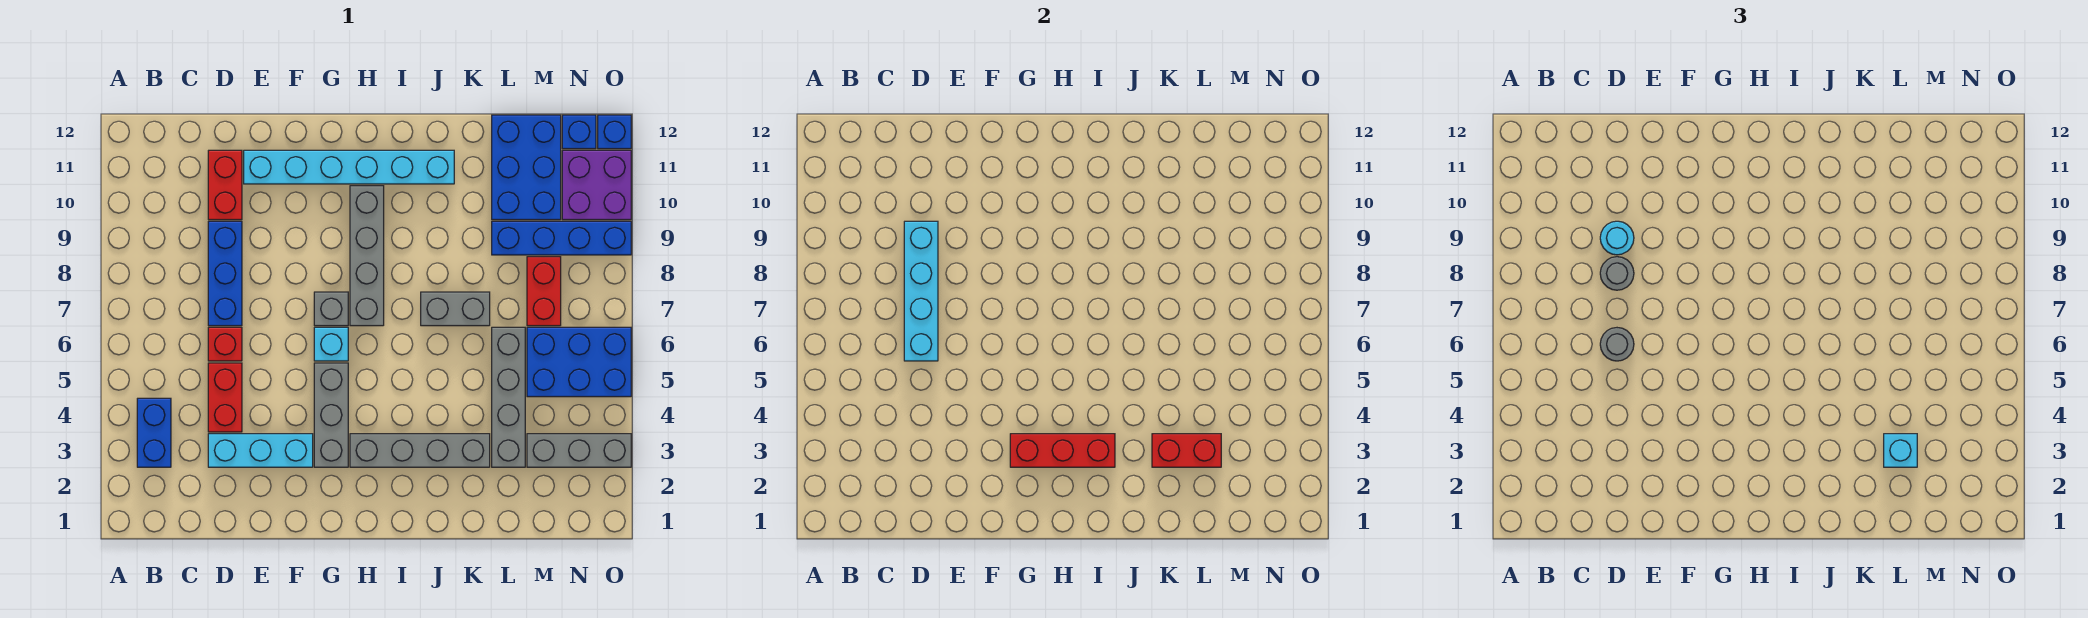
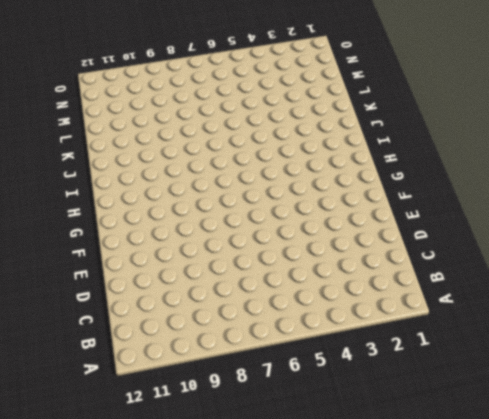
none -> blue brick B3:B4 level 1
none -> cyan brick D3:F3 level 1
none -> red brick D4:D5 level 1

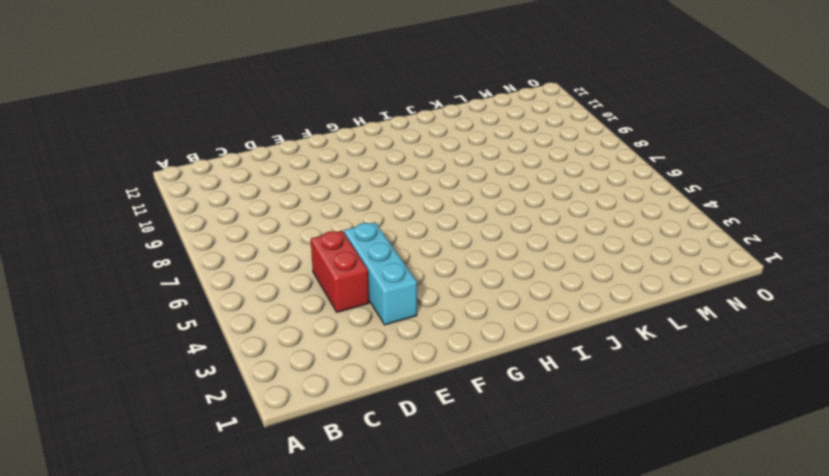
cyan brick E3:E5 level 1 -> cyan brick D3:F3 level 1
none -> blue brick B3:B4 level 1
none -> red brick D6 level 1
none -> blue brick D7:D9 level 1

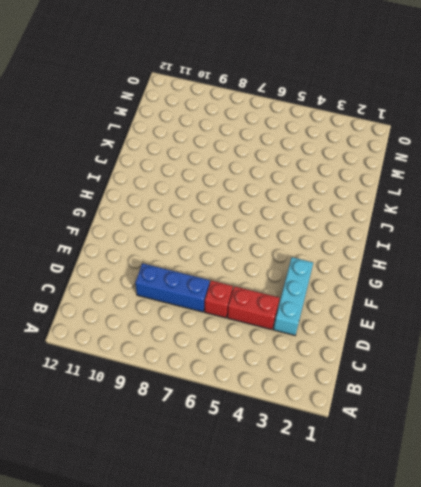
none -> blue brick B3:B4 level 1
none -> red brick D10:D11 level 1
none -> cyan brick E11:J11 level 1

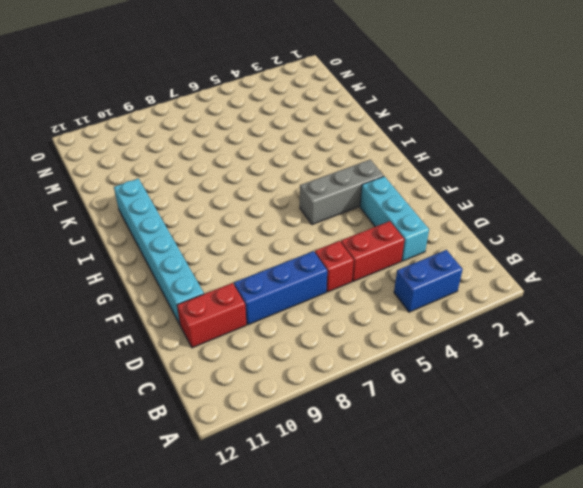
none -> cyan brick G6 level 1
none -> grey brick G7 level 1
none -> grey brick H3:K3 level 1

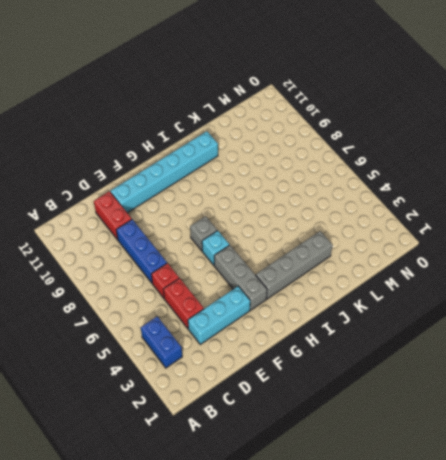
none -> grey brick H7:H10 level 1
none -> grey brick J7:K7 level 1
none -> grey brick L3:L6 level 1

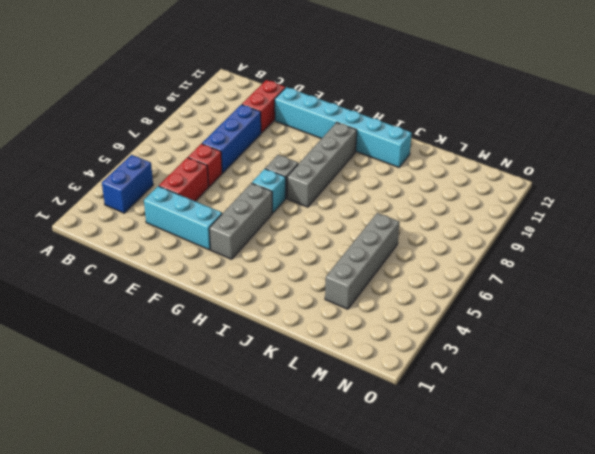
none -> grey brick H3:K3 level 1
none -> grey brick J7:K7 level 1
none -> blue brick L9:O9 level 1

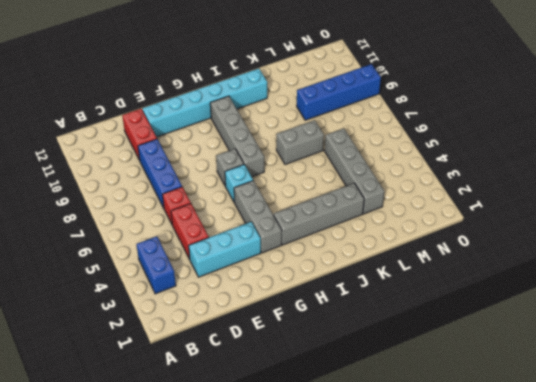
none -> blue brick L10:M12 level 1
none -> grey brick M3:O3 level 1
none -> blue brick M5:O6 level 1

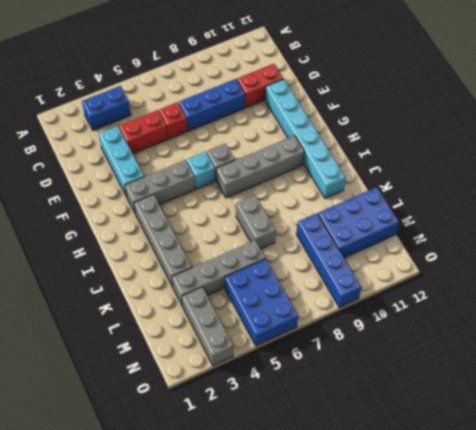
none -> red brick M7:M8 level 1
none -> purple brick N10:O11 level 1
none -> blue brick N12 level 1

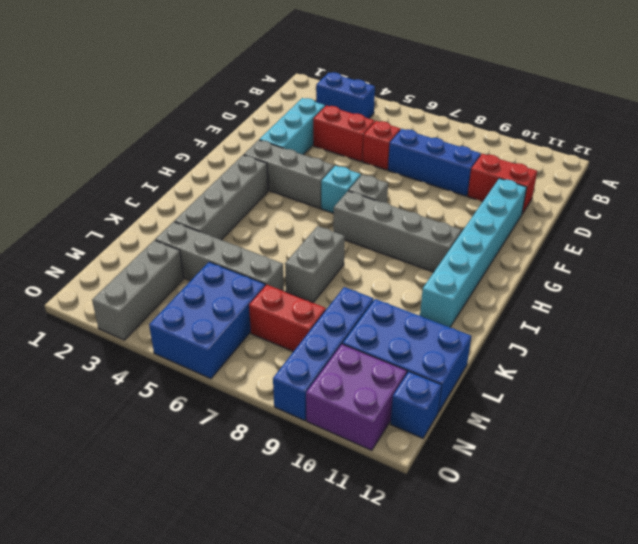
none -> blue brick O12 level 1
none -> cyan brick D6:D9 level 2
none -> red brick G3:I3 level 2

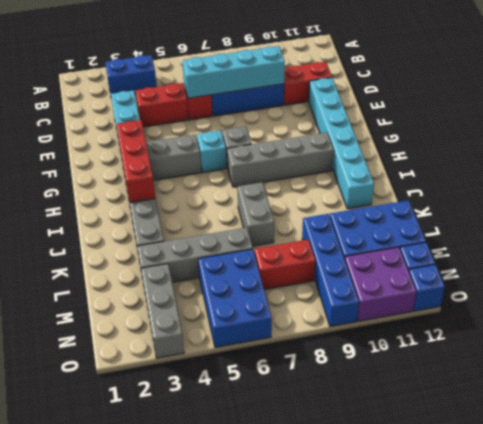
none -> red brick K3:L3 level 2
none -> grey round brick D6 level 3
none -> grey round brick D8 level 3

